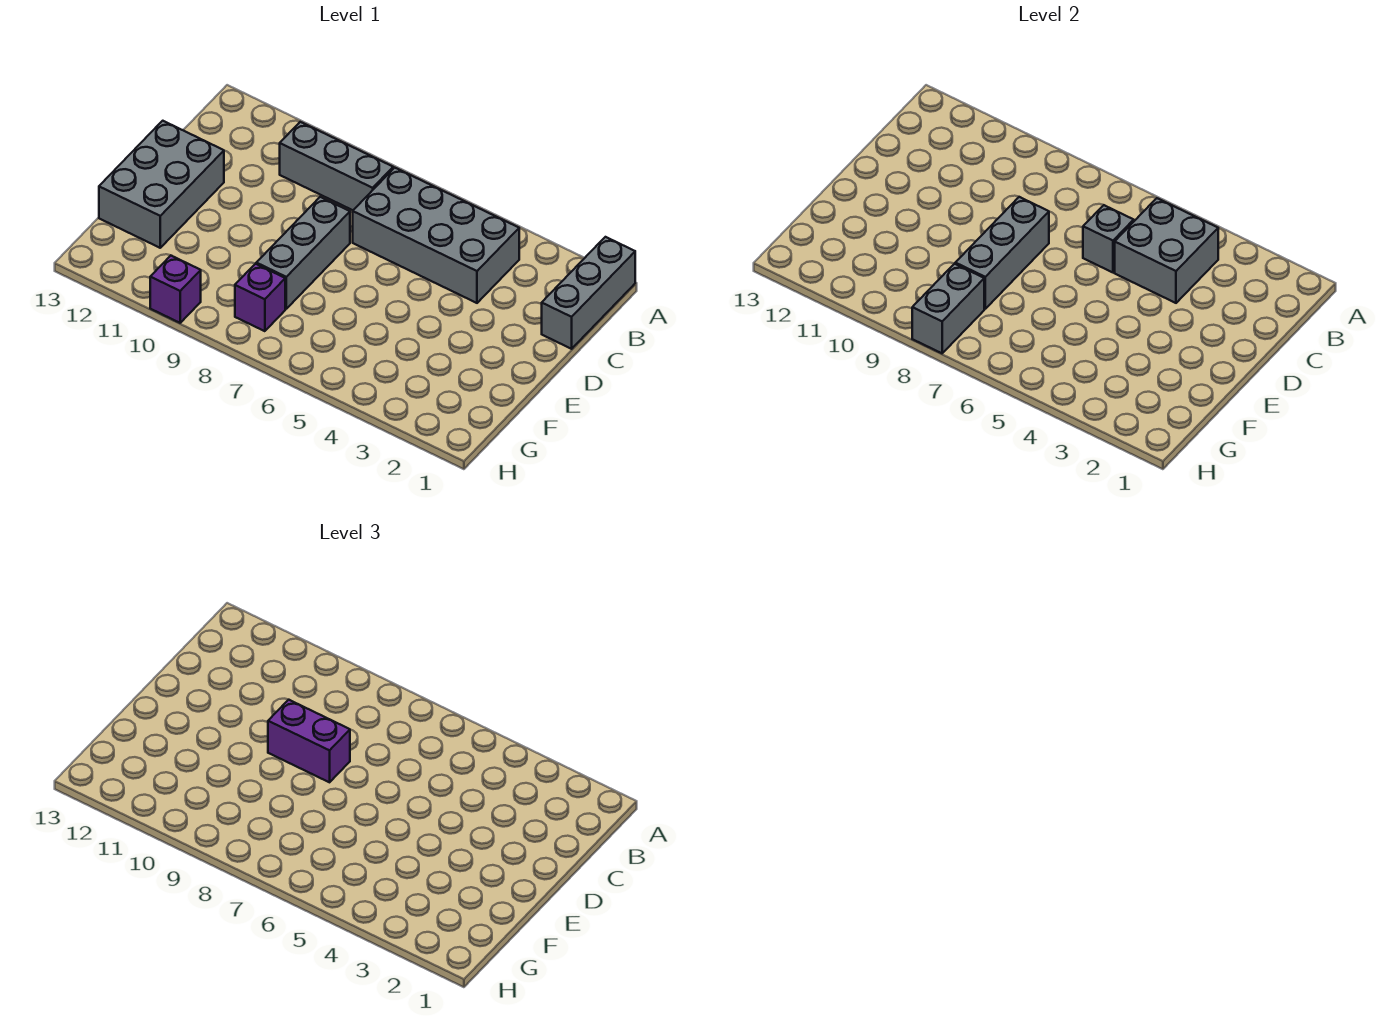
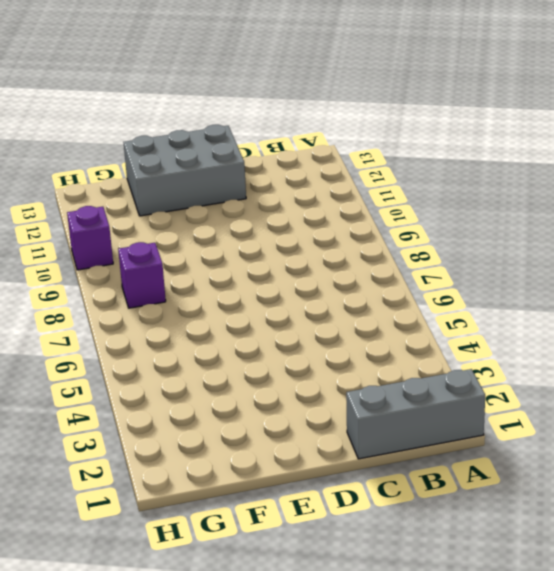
none -> grey brick B4:C7 level 1
none -> grey brick B8:B10 level 1
none -> grey brick D8:F8 level 1

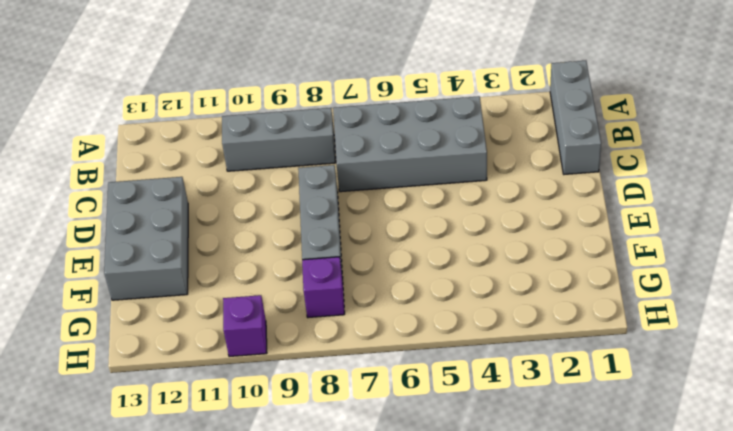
none -> grey brick B4:C5 level 2
none -> grey brick C6 level 2
none -> grey brick D8:F8 level 2

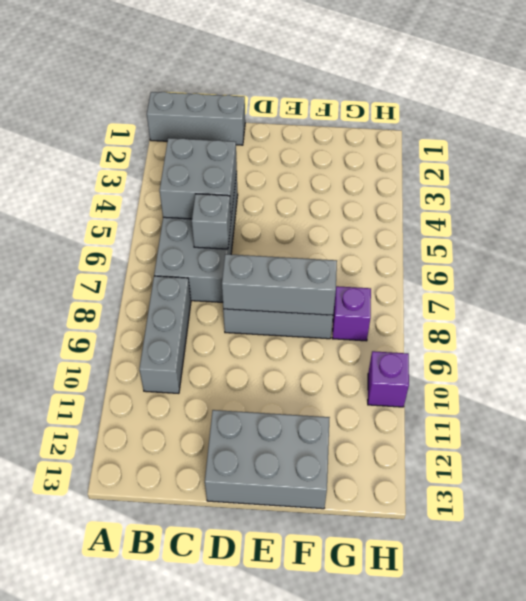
none -> grey brick G8:H8 level 2
none -> purple brick D8:D9 level 3

